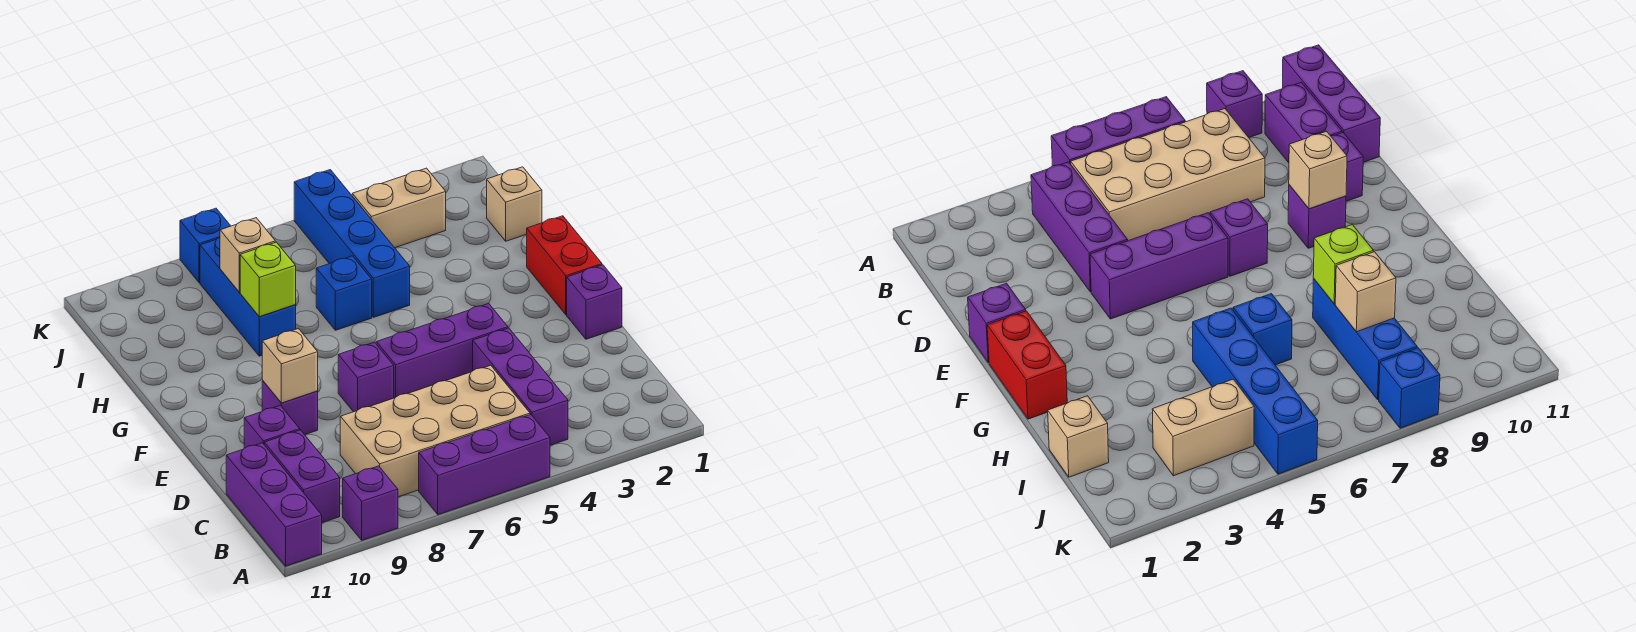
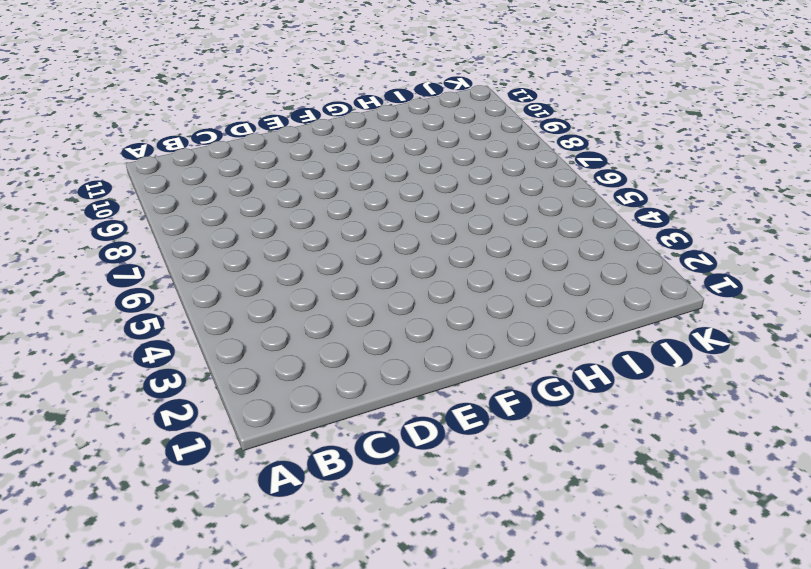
none -> purple brick A5:A7 level 1
none -> purple brick A9 level 1
none -> purple brick A11:C11 level 1

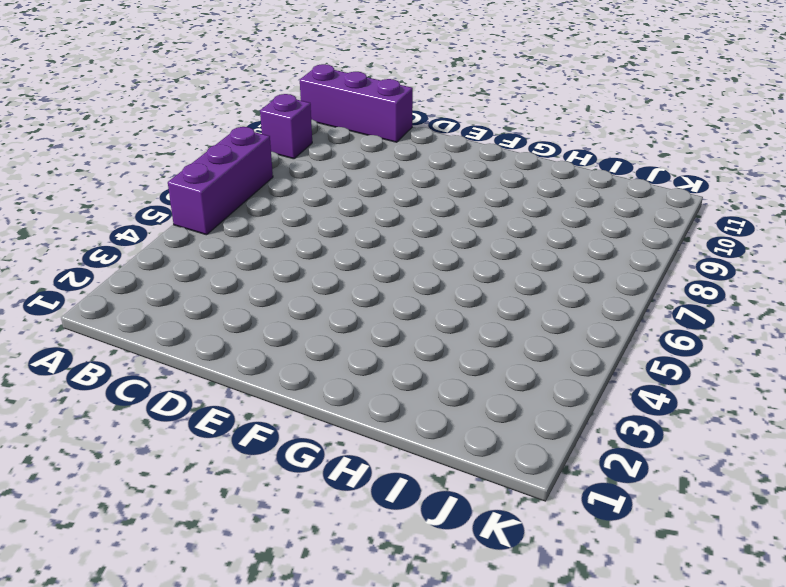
none -> purple brick B4:D4 level 1
none -> tan brick B5:C8 level 1
none -> purple brick B10:C10 level 1

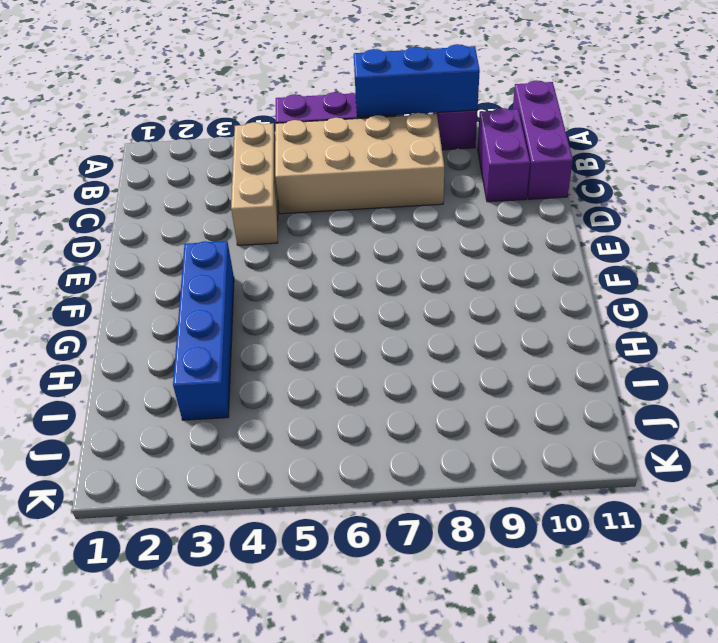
blue brick A7:A9 level 2 -> blue brick H8:J8 level 1
tan brick B4:D4 level 1 -> purple brick B4:D4 level 1
blue brick F3:I3 level 1 -> blue brick H5:K5 level 1
none -> purple brick D10 level 1
none -> purple brick E1 level 1
none -> purple brick E4:E6 level 1

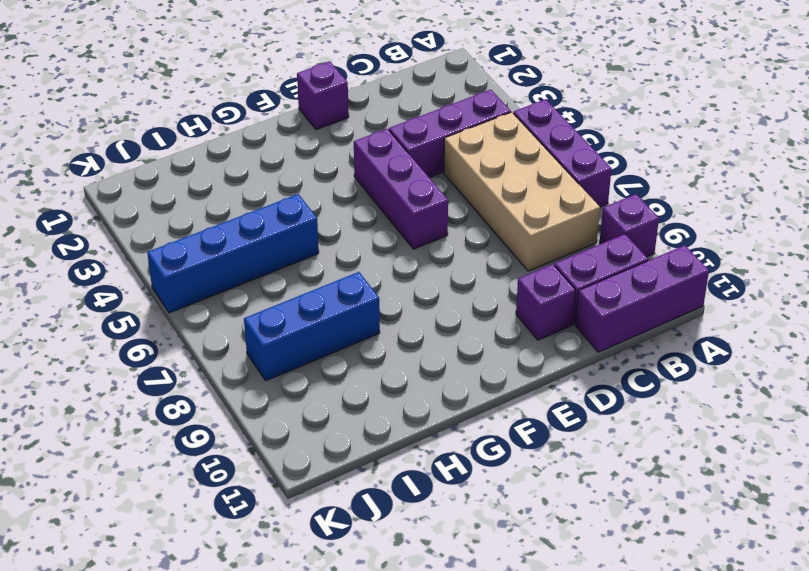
none -> purple brick E7 level 1
none -> purple brick E9 level 1
none -> red brick F1:G1 level 1

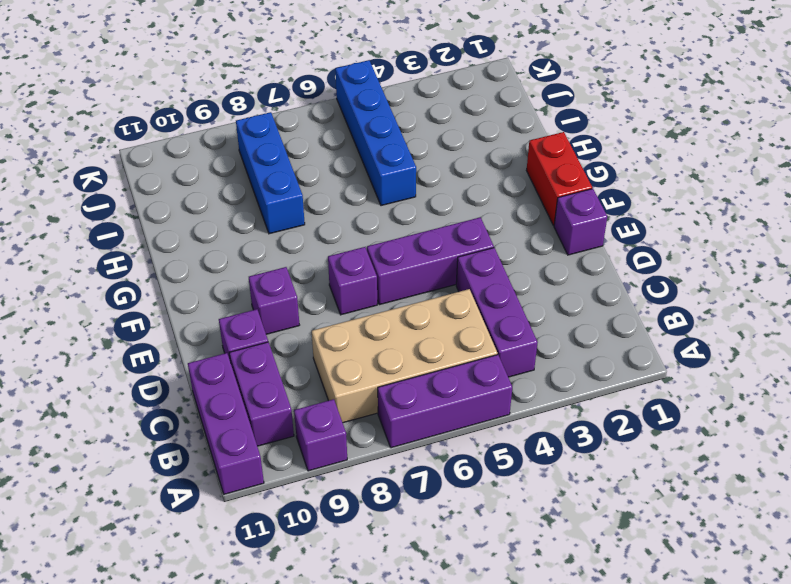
none -> blue brick H6 level 1
none -> tan brick I1 level 1
none -> tan brick J3:J4 level 1

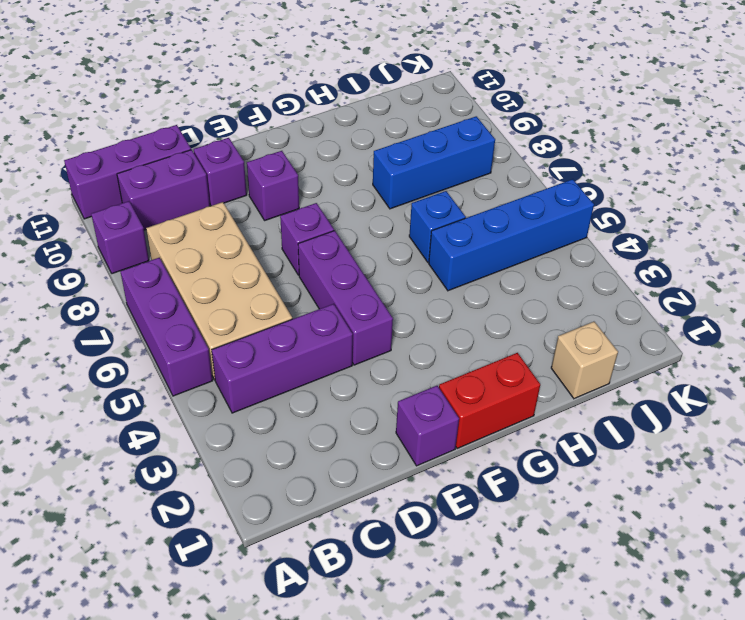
none -> tan brick J3:J4 level 1
none -> blue brick K8 level 1
none -> tan brick E9 level 2

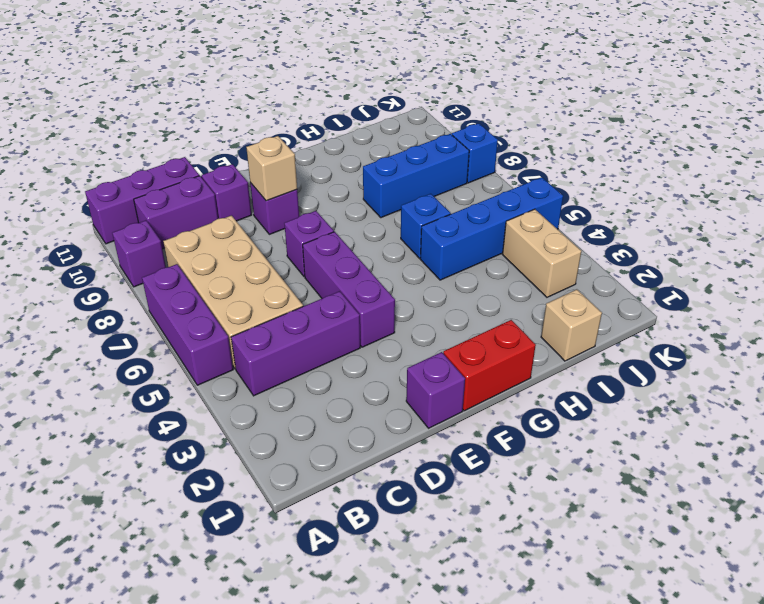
none -> lime brick H8 level 2
none -> tan brick I8 level 2

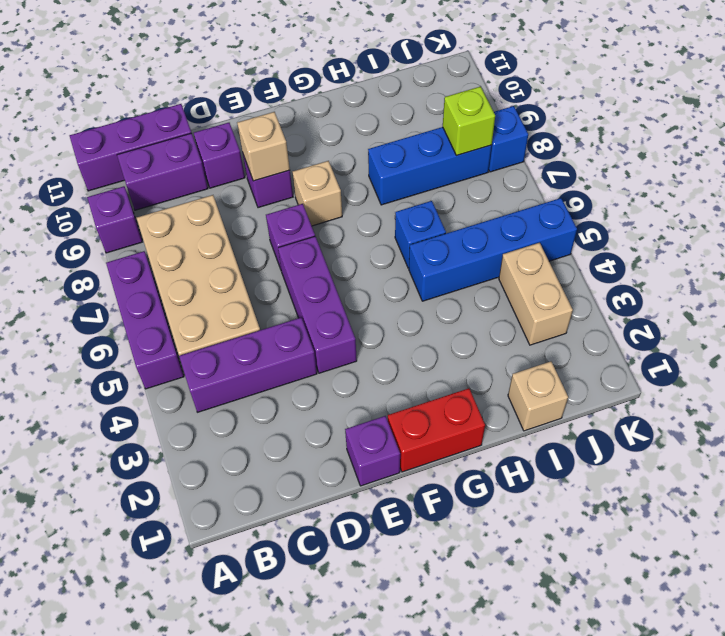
tan brick F8 level 1 -> tan brick I8 level 2
lime brick J8 level 2 -> lime brick H8 level 2

